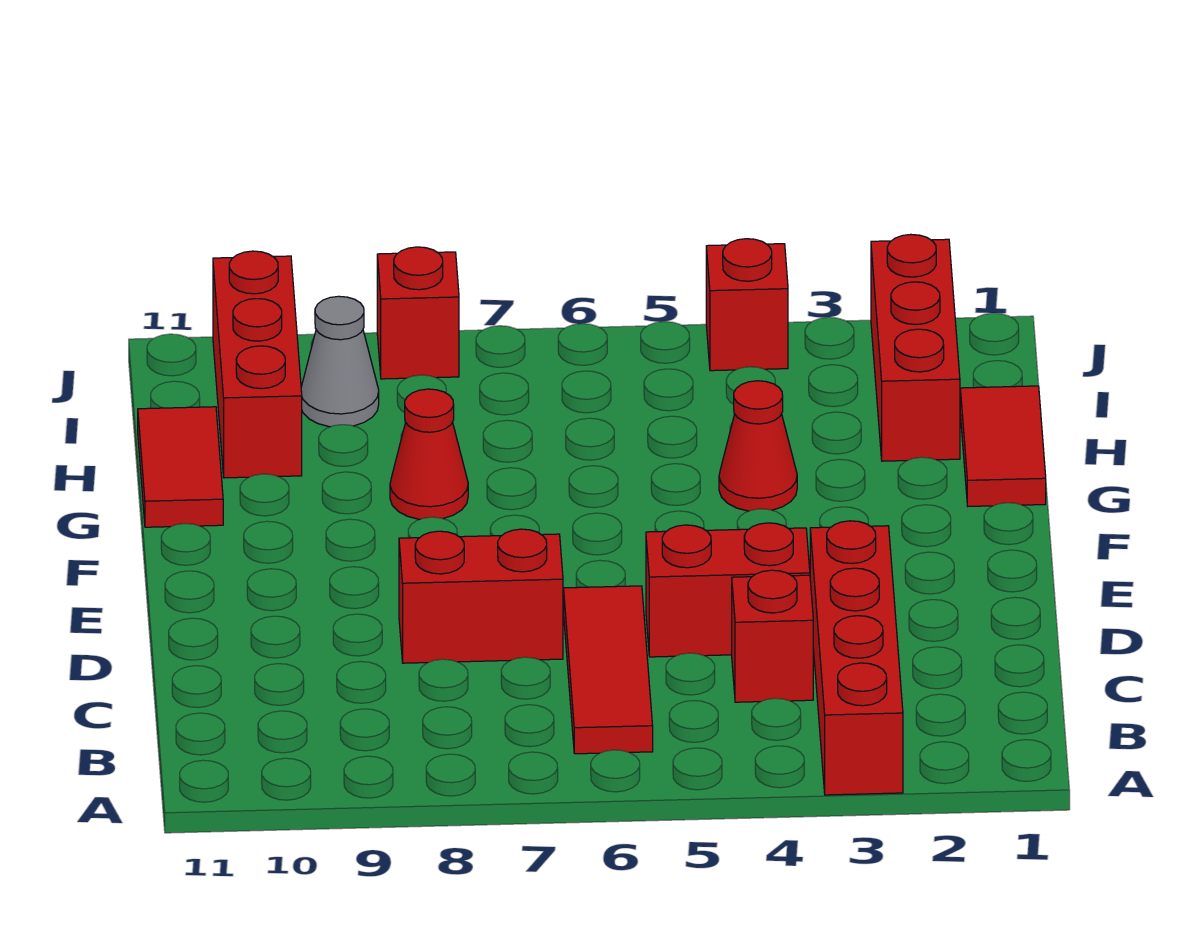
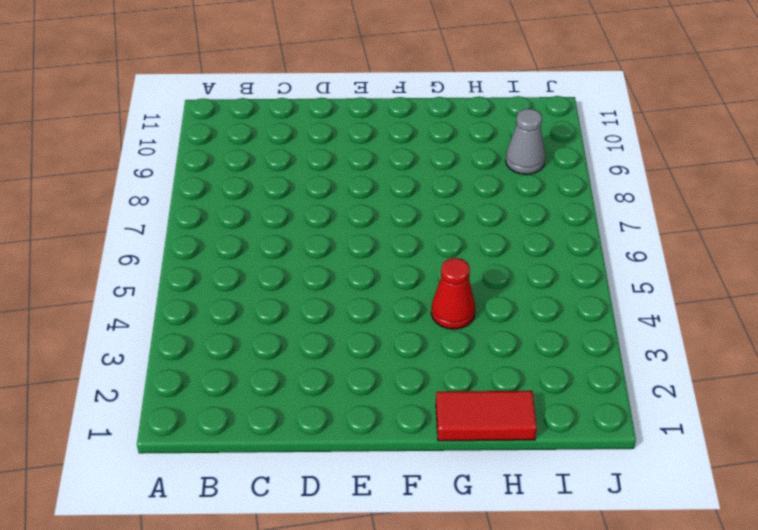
none -> red brick A3:D3 level 1
none -> red tile B6:D6 level 1
none -> red brick C4 level 1

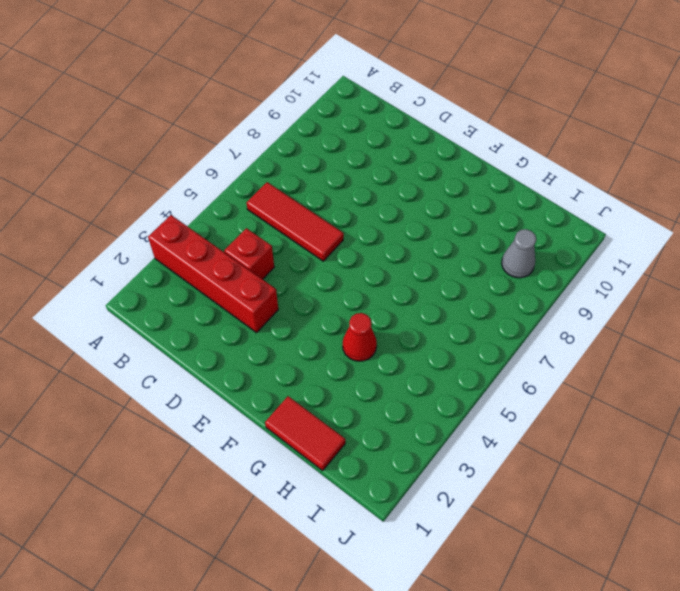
none -> red brick D4:D5 level 1
none -> red brick D7:D8 level 1
none -> red cone G8 level 1

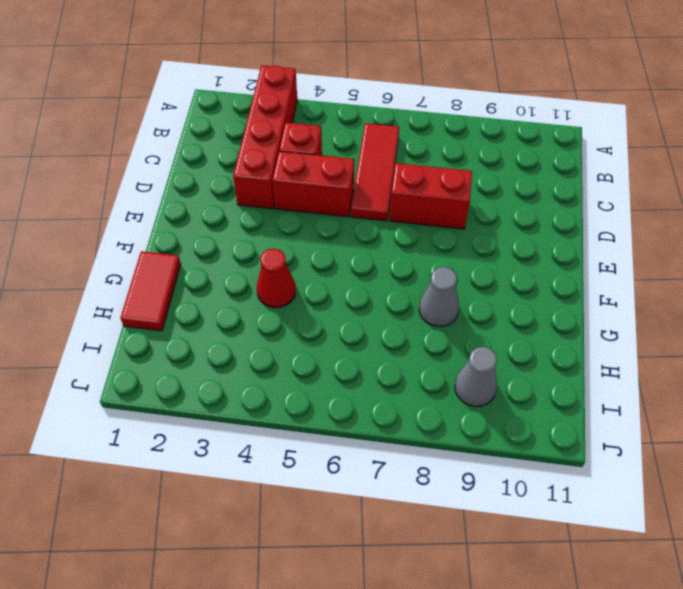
grey cone G8 level 1 -> red cone G8 level 1
none -> red tile G11:H11 level 1
none -> red brick H2:J2 level 1
none -> red brick H10:J10 level 1

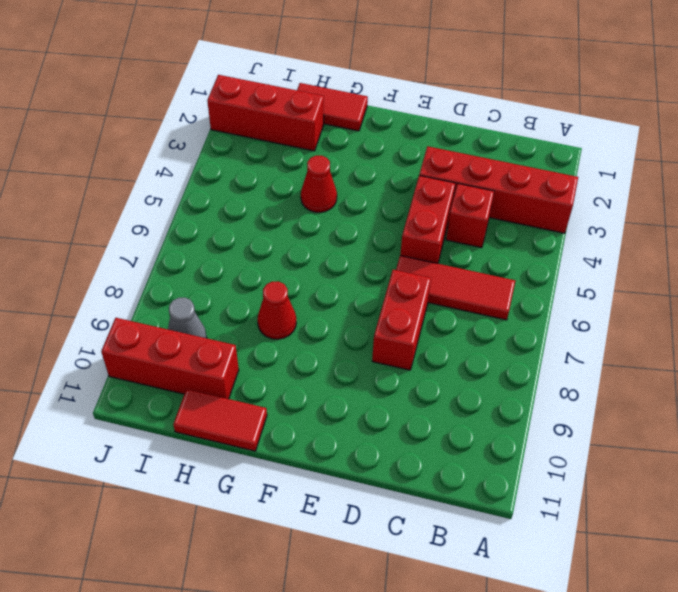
none -> red brick J4 level 1
none -> red brick J8 level 1

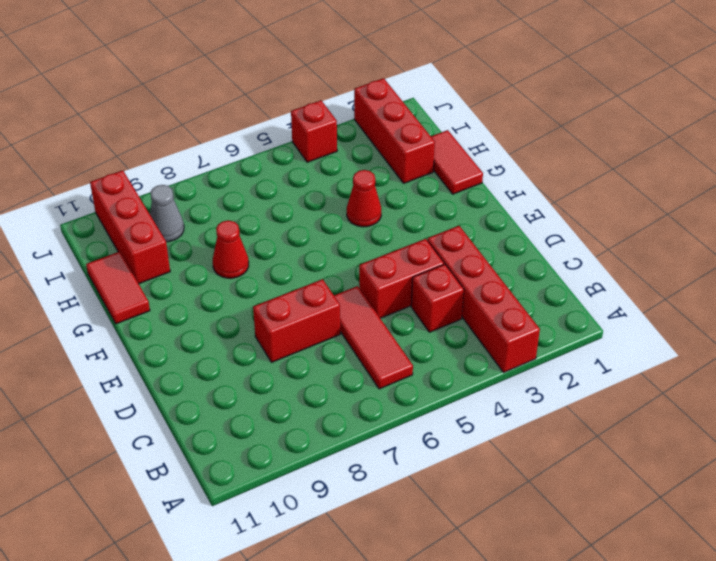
none -> red brick J8 level 1

